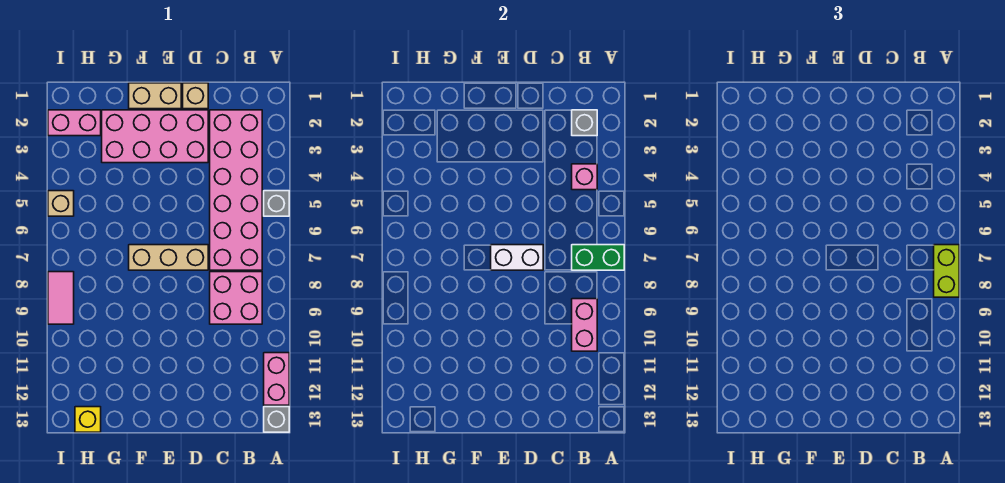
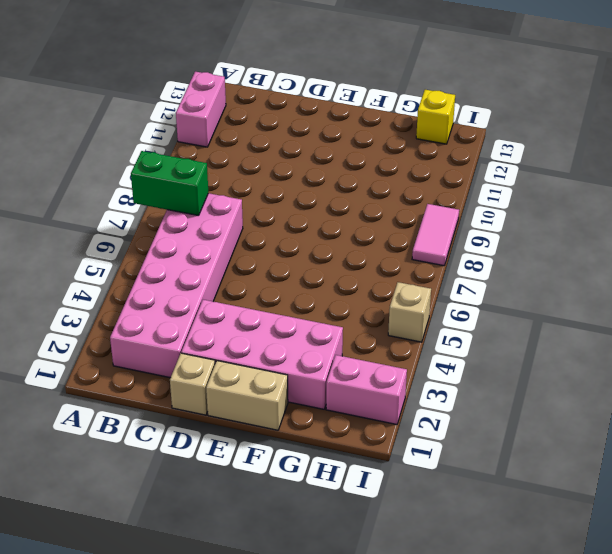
none -> grey brick A5 level 1
none -> grey brick A13 level 1
none -> pink brick B8:C9 level 1

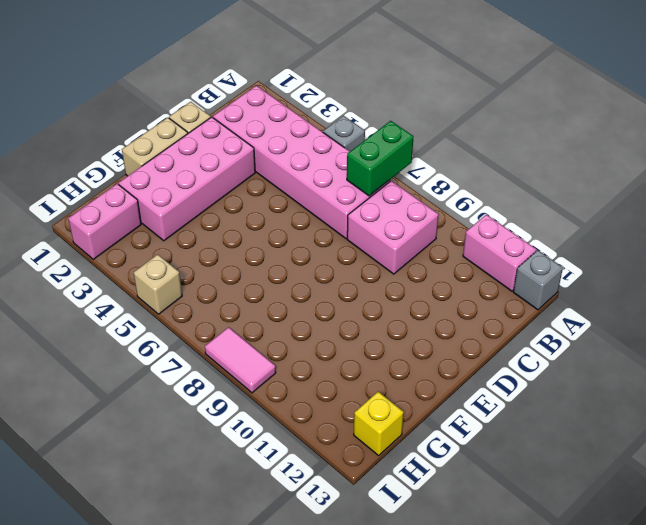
none -> tan brick D7:F7 level 1
none -> grey brick B2 level 2
none -> pink brick B4 level 2

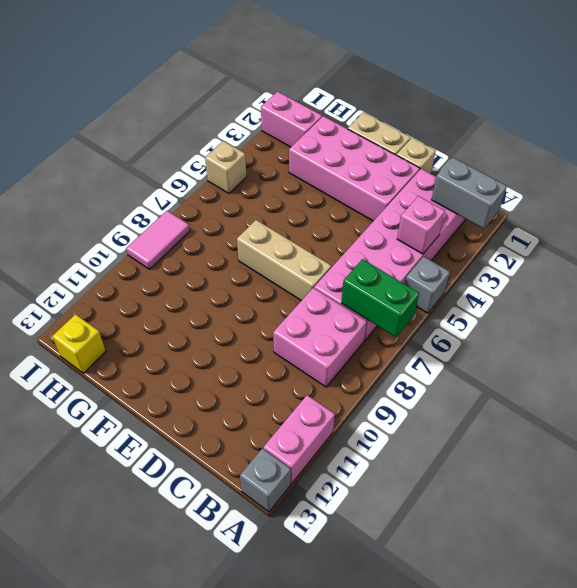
grey brick A2:B2 level 2 -> grey brick B2 level 2
none -> pink brick B9:B10 level 2
none -> white brick D7:E7 level 2
none -> lime brick A7:A8 level 3

